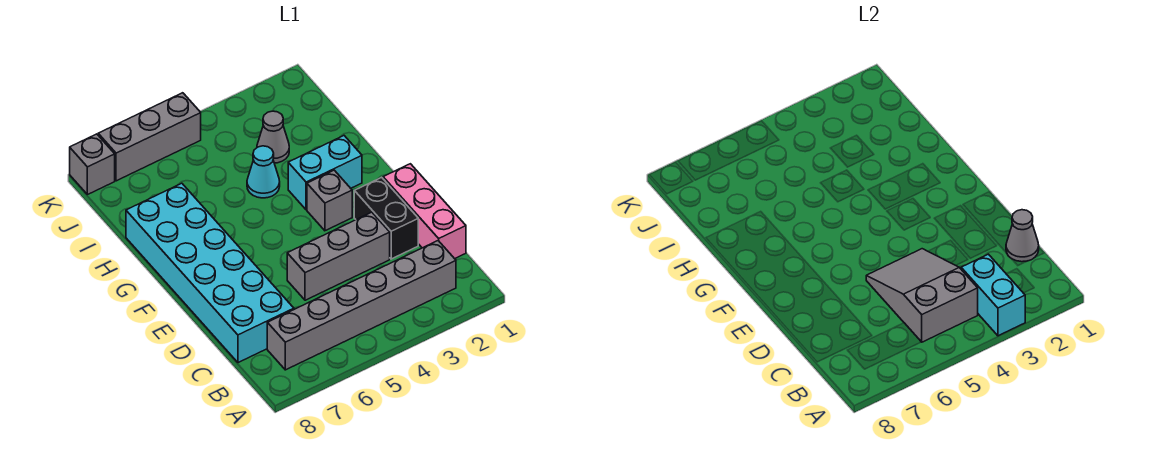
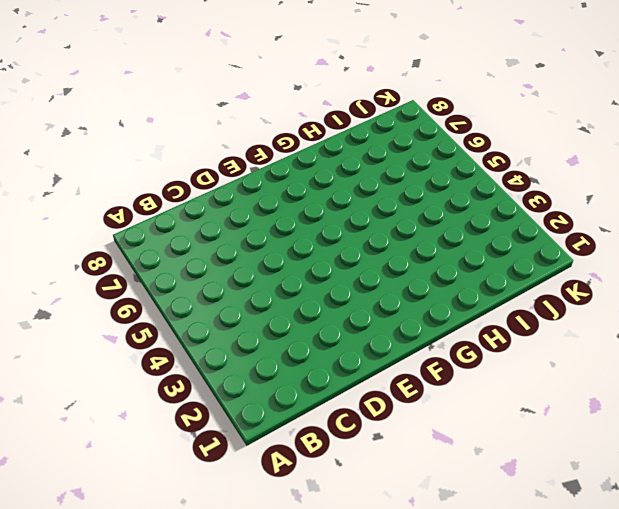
none -> grey brick B2:B7 level 1
none -> pink brick C1:E1 level 1
none -> cyan brick C7:H8 level 1

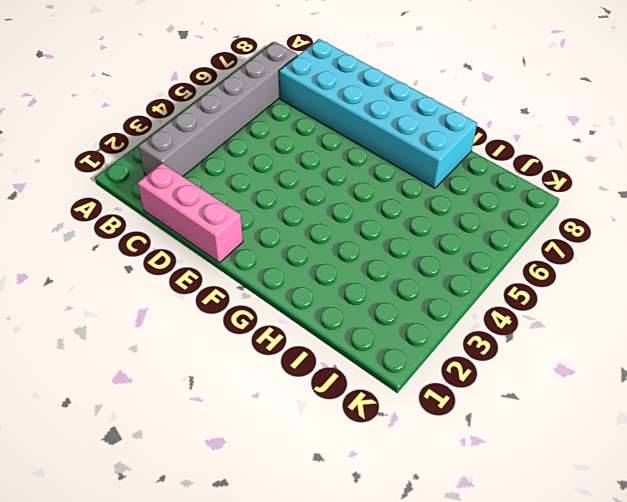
none -> black brick D2:E2 level 1
none -> grey brick D3:D5 level 1
none -> grey brick F3 level 1

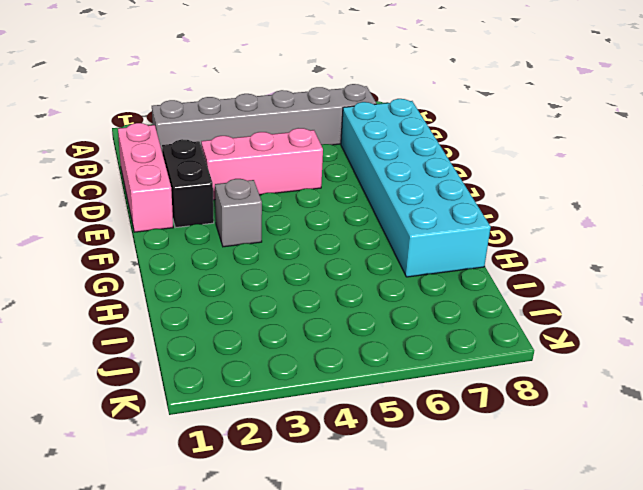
pink brick D3:D5 level 1 -> grey brick D3:D5 level 1
none -> cyan brick G2:G3 level 1
none -> cyan cone H4 level 1
none -> grey cone I3 level 1

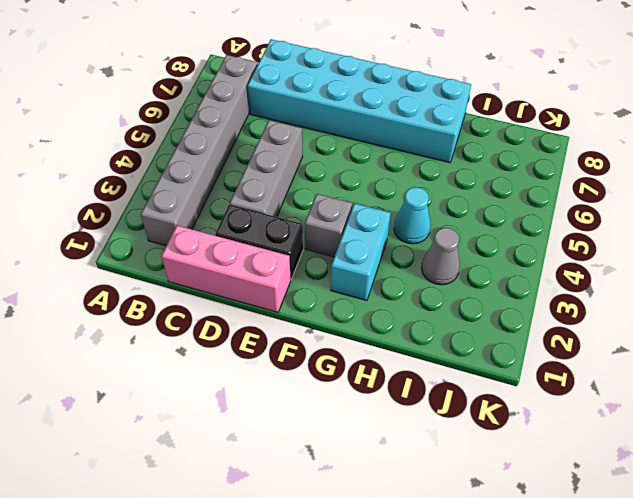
none -> grey brick K5:K7 level 1
none -> grey brick K8 level 1
none -> cyan brick A3:B3 level 2

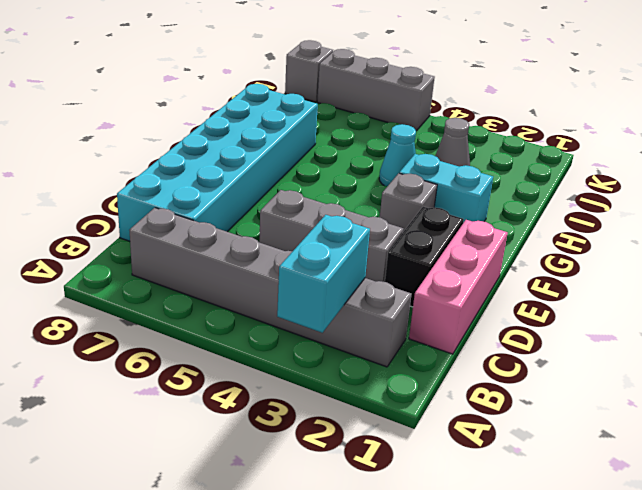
none -> grey slope B4:D5 level 2 top B
none -> grey cone C1 level 2

